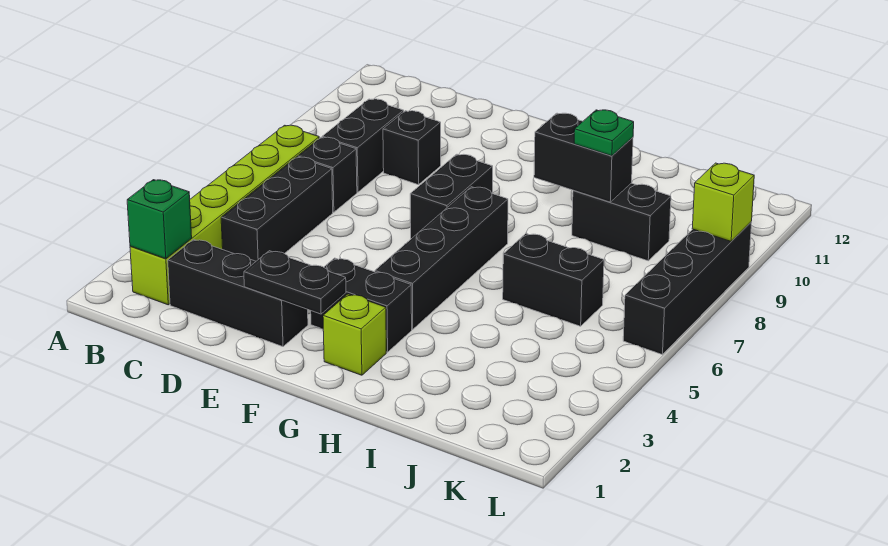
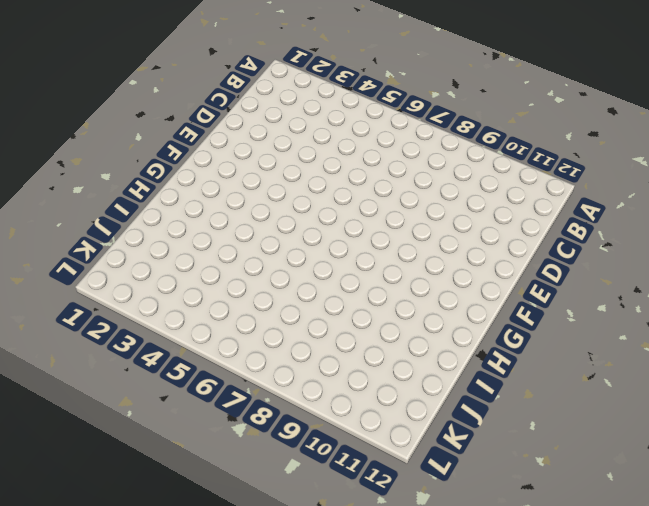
none -> lime brick B2:B7 level 1
none -> black brick C2:E2 level 1
none -> black brick C4:C6 level 1

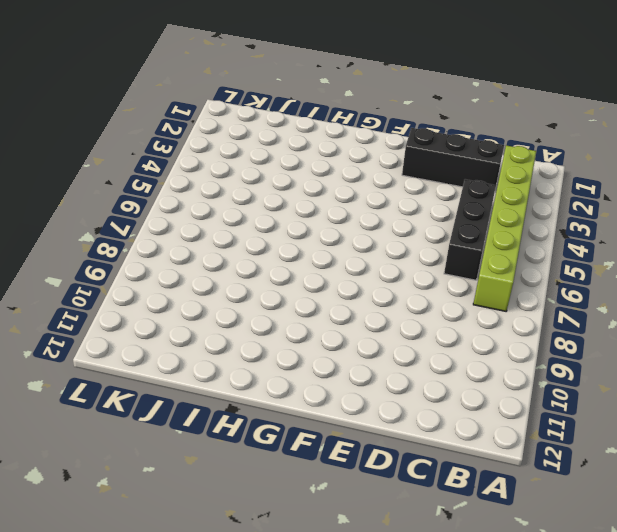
none -> black brick C7 level 1
none -> black brick C8:C9 level 1
none -> black brick D9 level 1

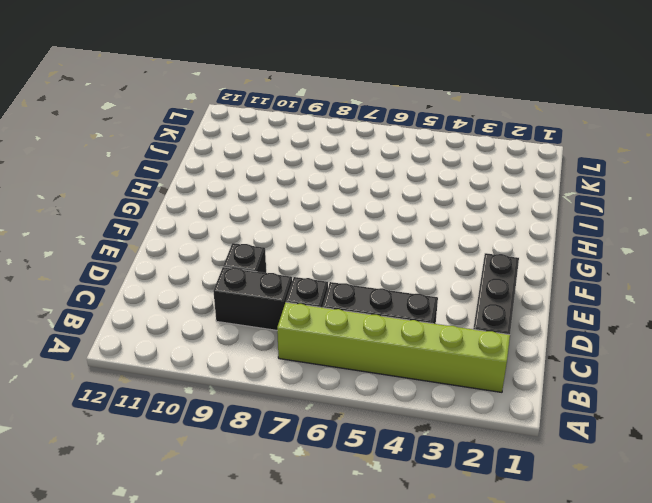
none -> black brick F3:G3 level 1
none -> black brick F7:F8 level 1
none -> lime brick G2 level 1

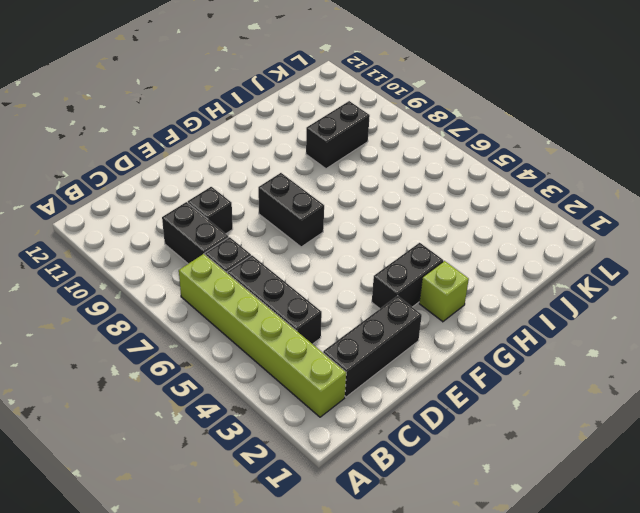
none -> black brick G4:G7 level 1
none -> black brick I6:J6 level 1
none -> black brick L6:L9 level 1

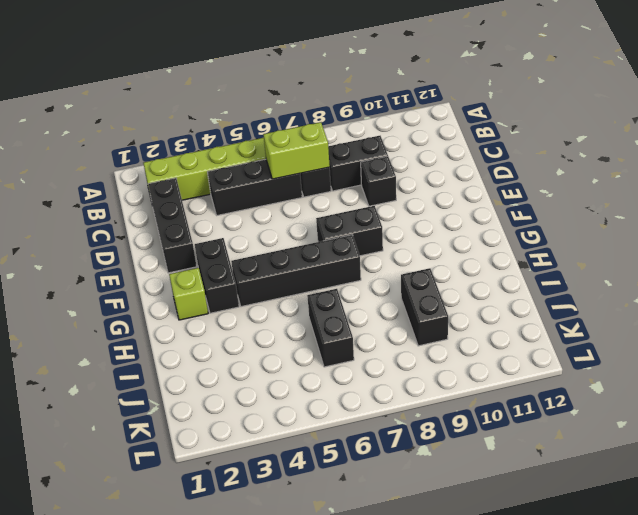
lime brick C6:C7 level 2 -> none
none -> black brick L6:L9 level 1
none -> green brick B2 level 2
none -> black plate E2:F2 level 2

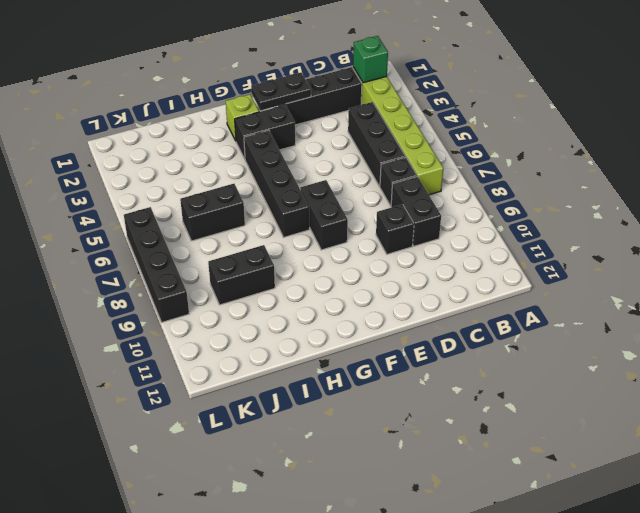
none -> black brick H9:I9 level 2
none -> lime brick L9 level 2
none -> green plate I9 level 3

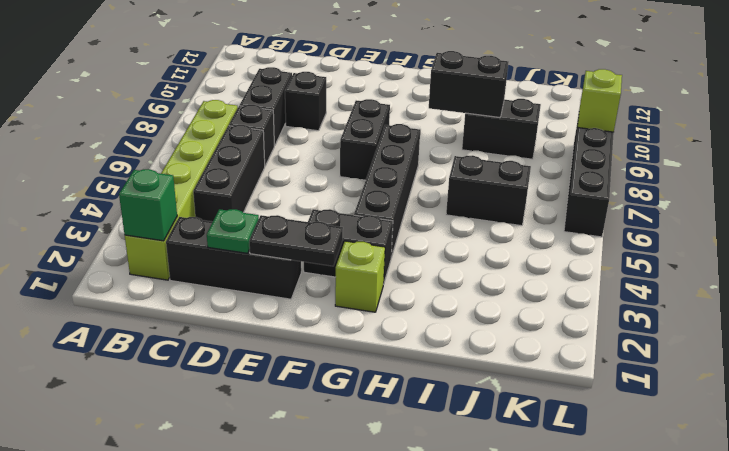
green plate D2 level 2 -> green plate I9 level 3

